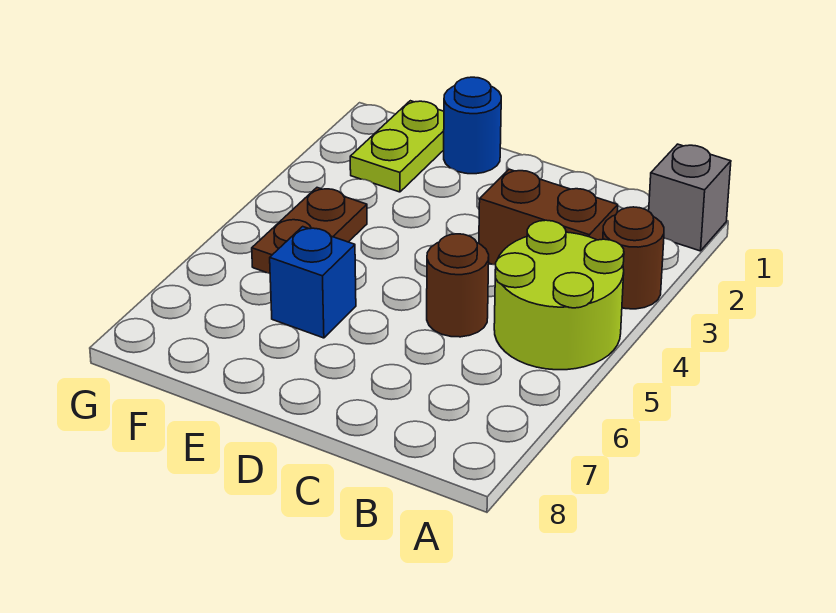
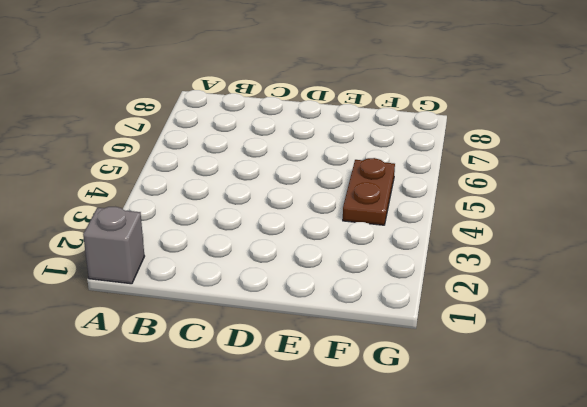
none -> brown round brick A3 level 1
none -> lime round brick A4:B5 level 1

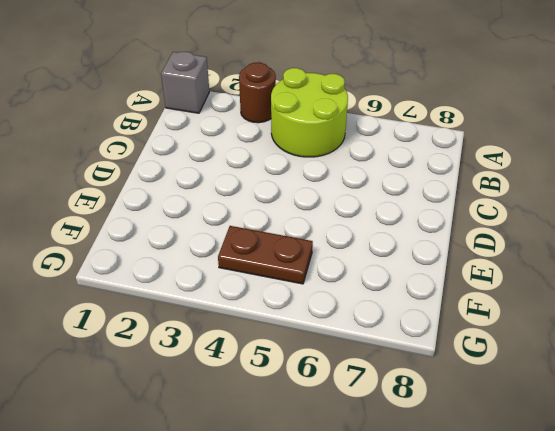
none -> brown brick B3:C3 level 1
none -> brown round brick C5 level 1

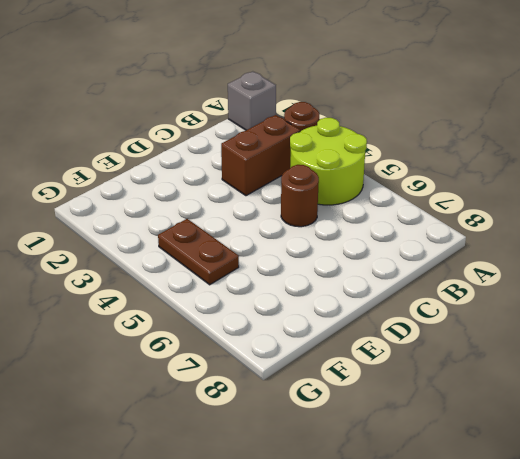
none -> blue round brick E1 level 1
none -> blue brick E6 level 1

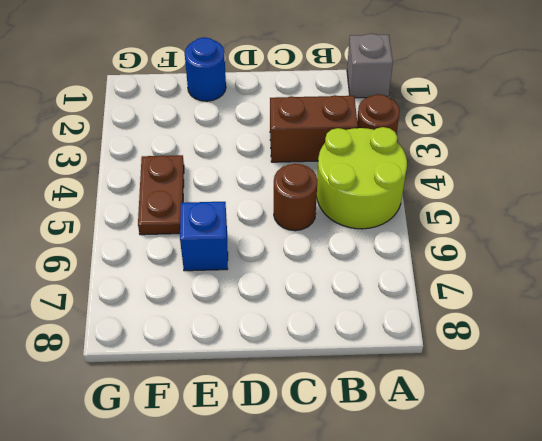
none -> lime plate F1:F2 level 1

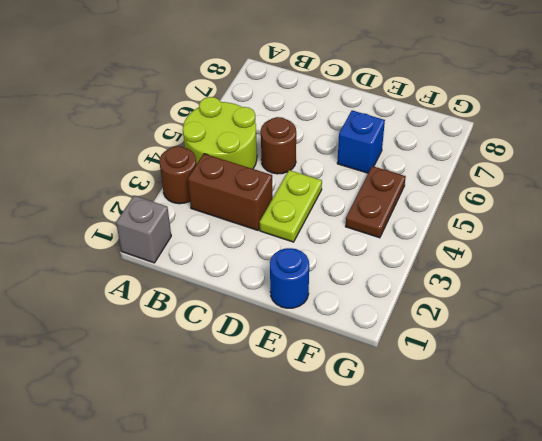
lime plate D3:D4 level 1 -> lime plate F1:F2 level 1

